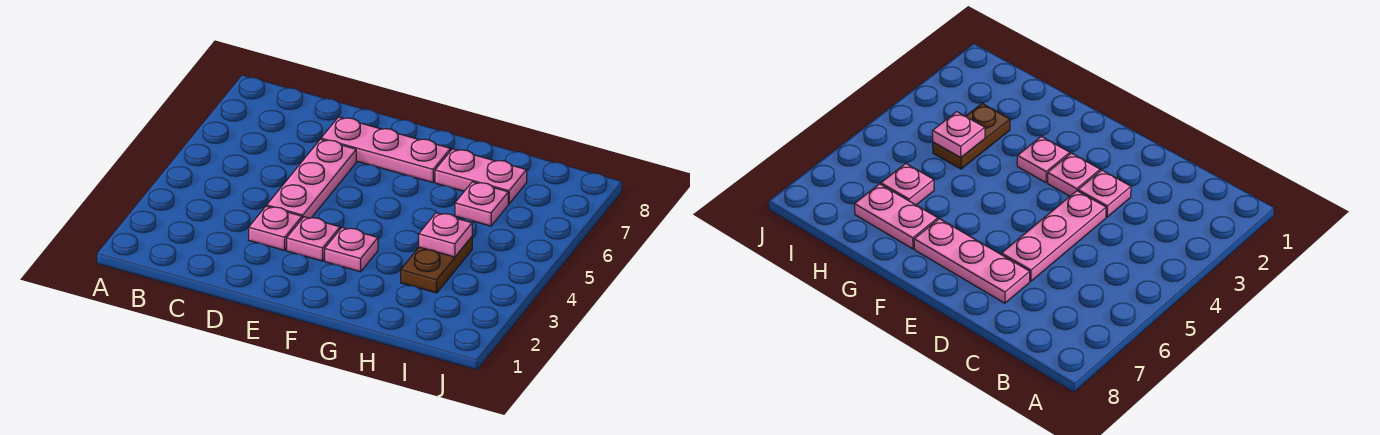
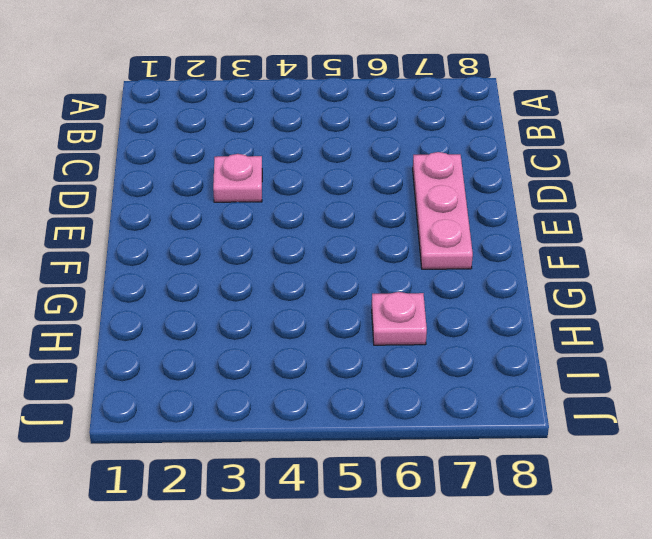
none -> pink plate D4:D6 level 1
none -> pink plate E3 level 1

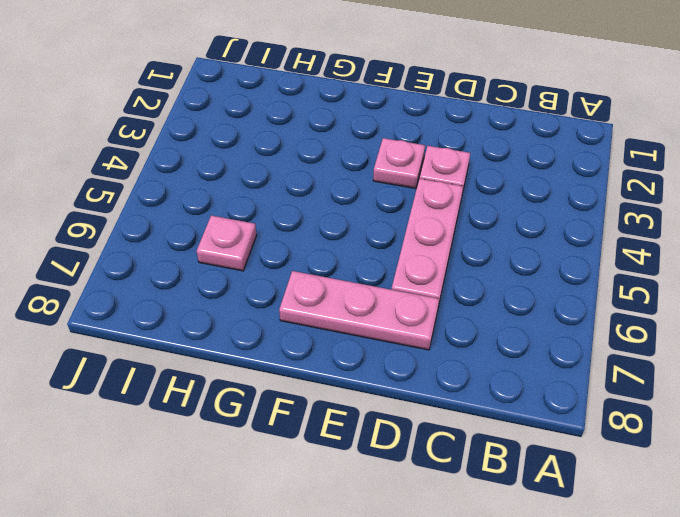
none -> pink plate F3 level 1
none -> pink plate G7:H7 level 1

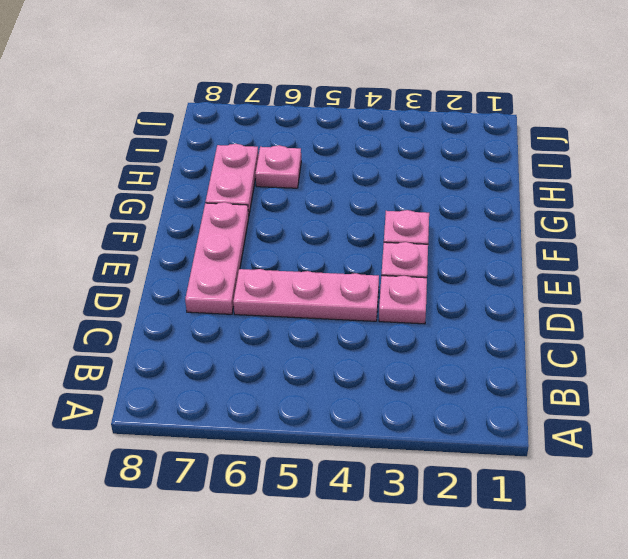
none -> brown plate H3:H4 level 1
none -> pink plate H4 level 2

